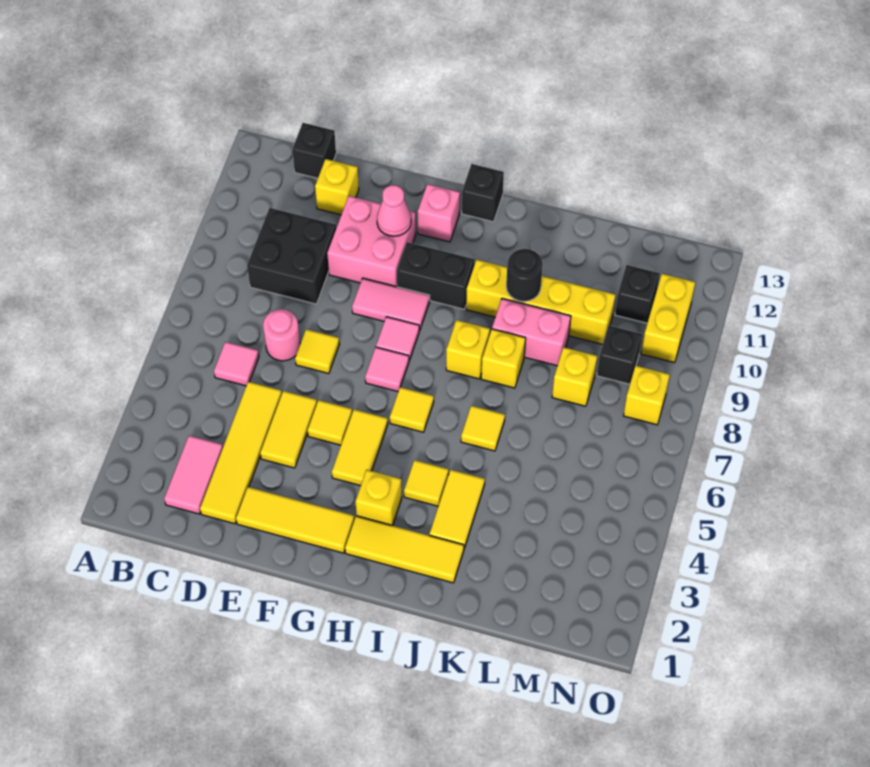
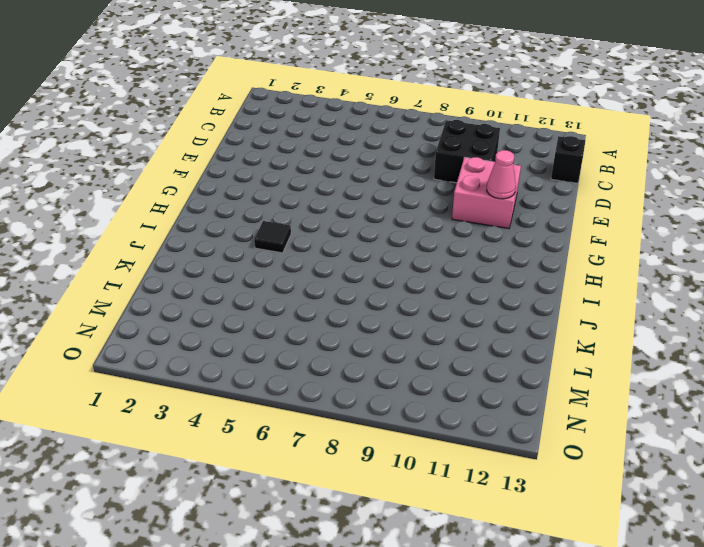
black tile I4 level 1 -> yellow tile I4 level 1
none -> pink tile C2:C3 level 1
none -> pink tile C6 level 1
none -> yellow tile D2:D5 level 1
none -> pink round brick D7 level 1

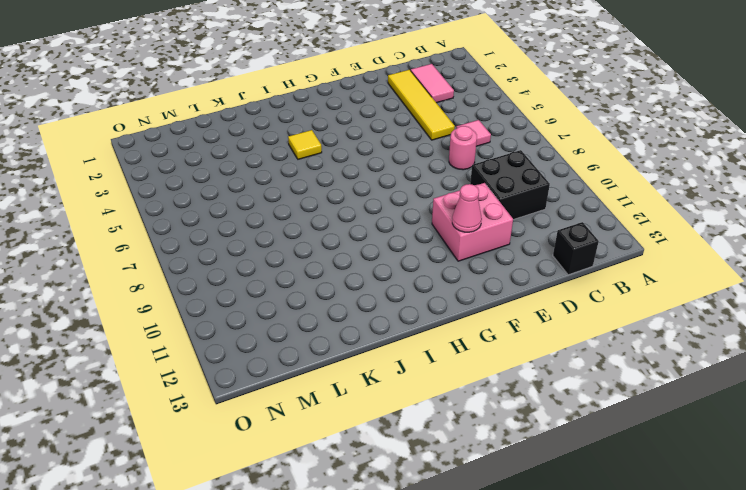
none -> yellow brick D12 level 1
none -> yellow tile E2:G2 level 1
none -> yellow tile E4:E5 level 1
none -> yellow tile E7 level 1

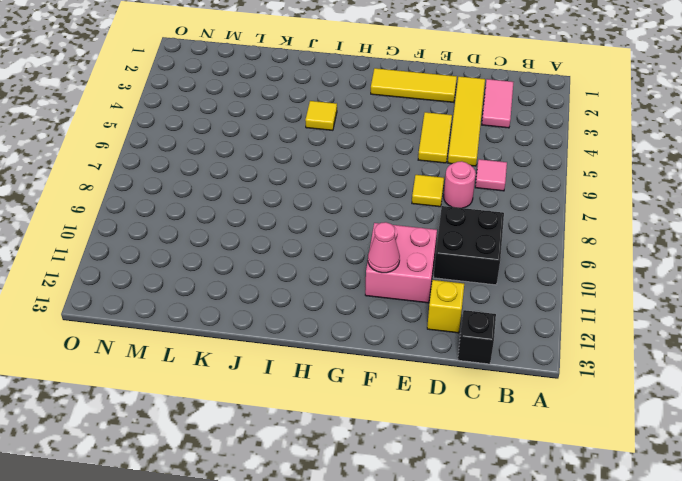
none -> yellow tile F5 level 1
none -> pink tile F9:G9 level 1
none -> yellow tile G4:G5 level 1
none -> pink tile G7 level 1

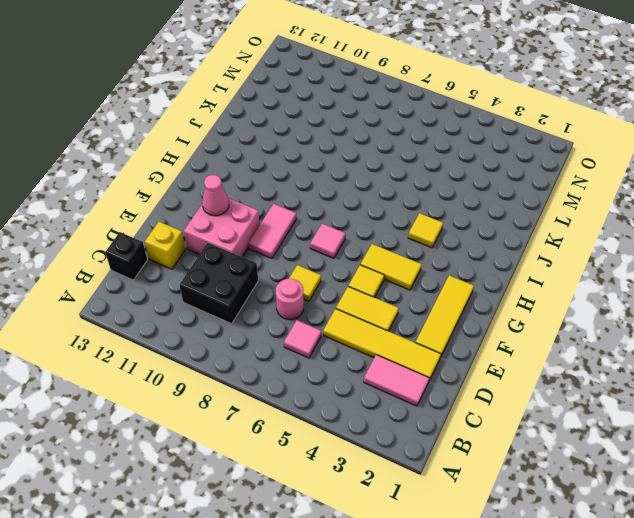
none -> pink tile G8 level 1
none -> black brick G10:H10 level 1
none -> pink brick G12 level 1
none -> yellow tile H2:J2 level 1

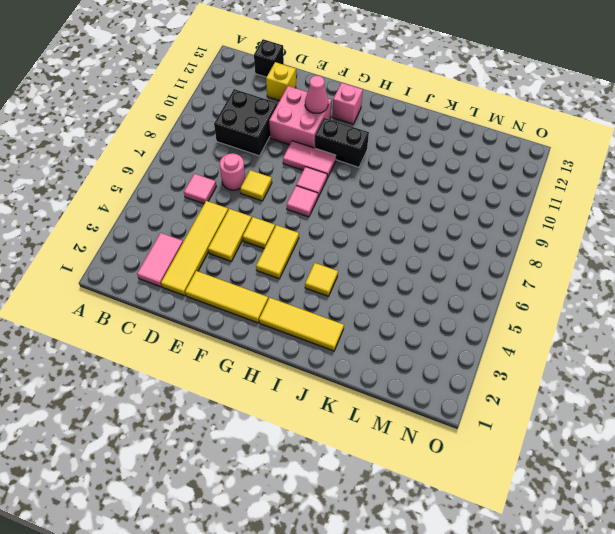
none -> yellow brick H3 level 1
none -> yellow tile H6 level 1
none -> black brick H13 level 1
none -> yellow brick I8 level 1

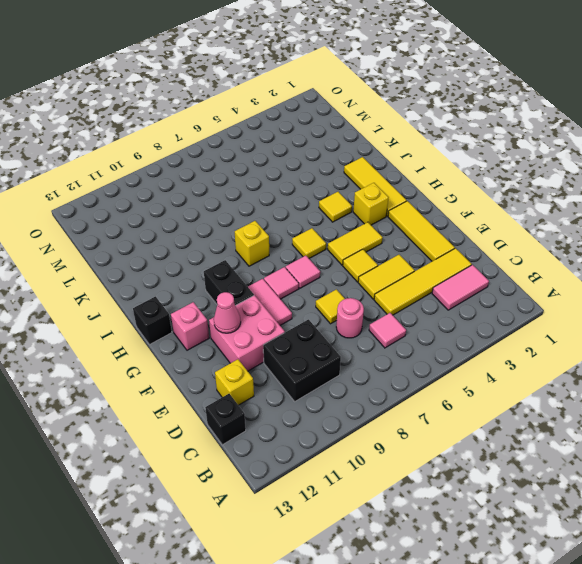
none -> yellow brick I10:L10 level 1
none -> yellow tile J3:J4 level 1
none -> yellow tile J6 level 1
none -> yellow brick J8 level 1

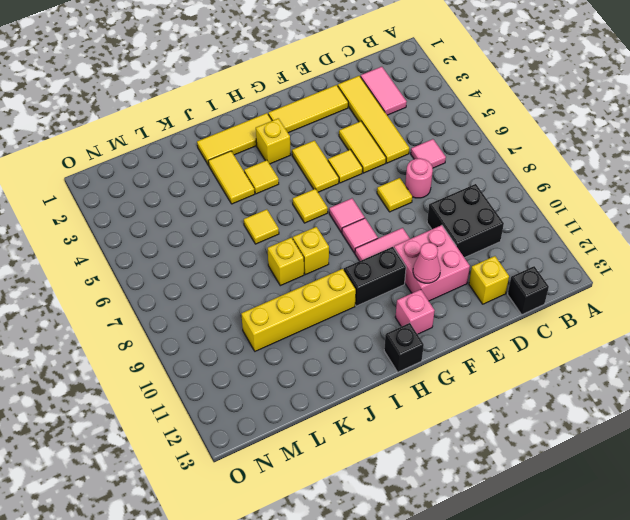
none -> pink brick J9:K9 level 1
none -> yellow brick L8 level 1
none -> black brick M9 level 1
none -> black brick M11 level 1

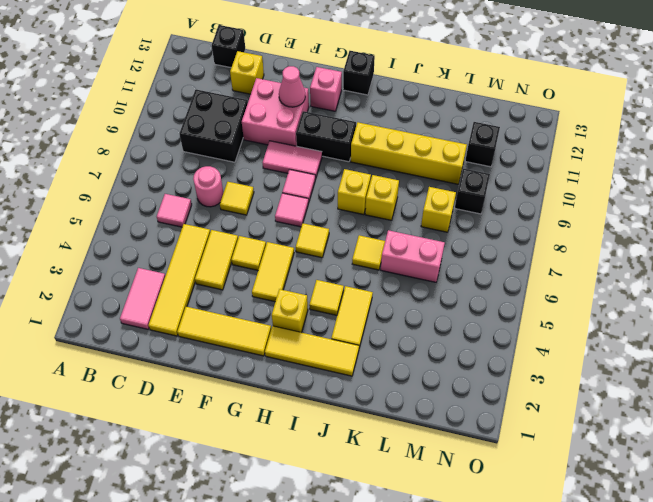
pink brick K6:L6 level 1 -> pink brick J9:K9 level 1
none -> yellow brick N8 level 1
none -> yellow brick N10:N11 level 1
none -> black round brick J10 level 2

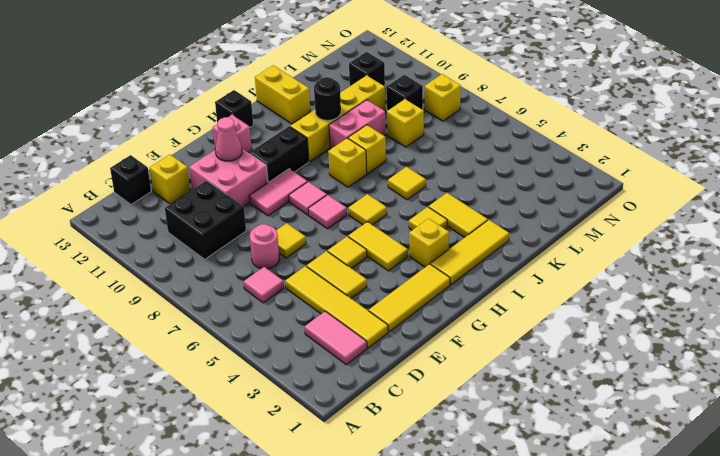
yellow brick J12:J13 level 1 -> yellow brick N10:N11 level 1

